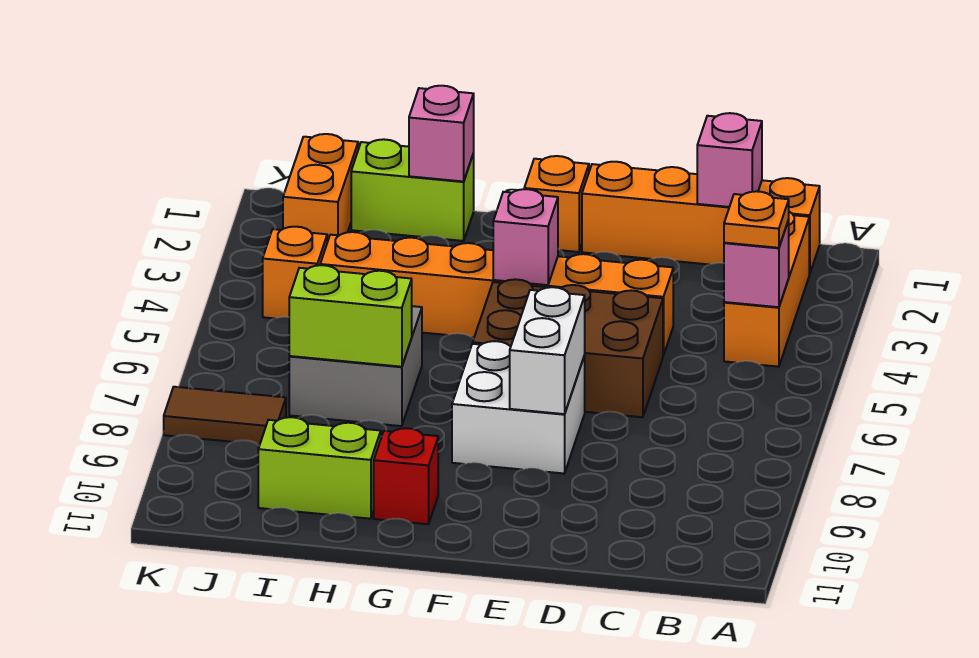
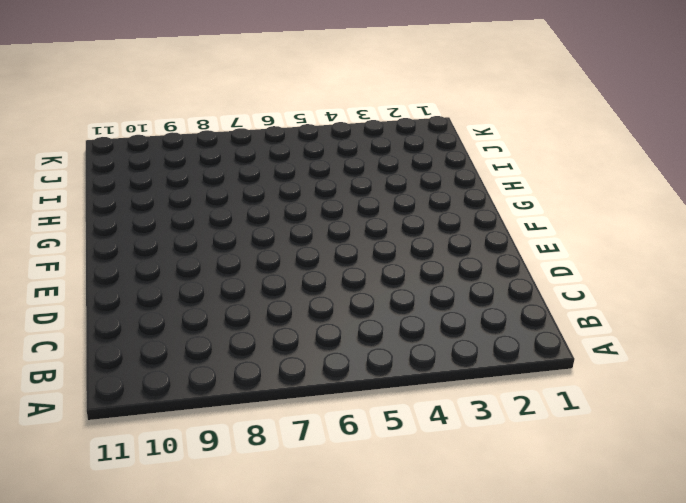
none -> orange brick B1:E1 level 1
none -> orange brick B2:B4 level 1
none -> orange brick D4:I4 level 1

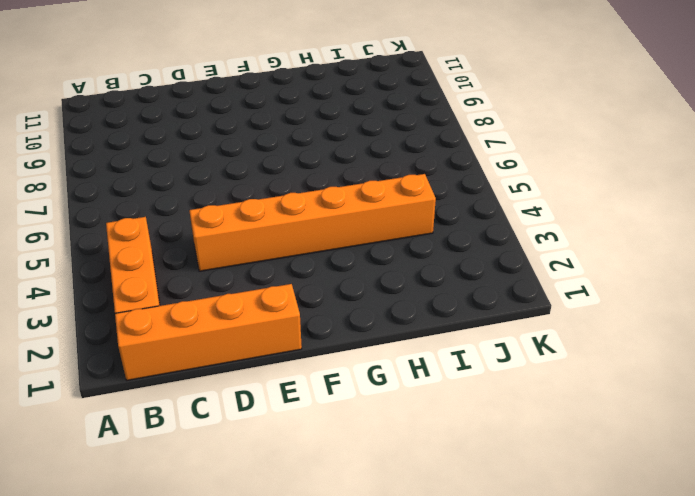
none -> brown brick D5:F6 level 1
none -> white brick E7:F8 level 1
none -> orange brick F1 level 1

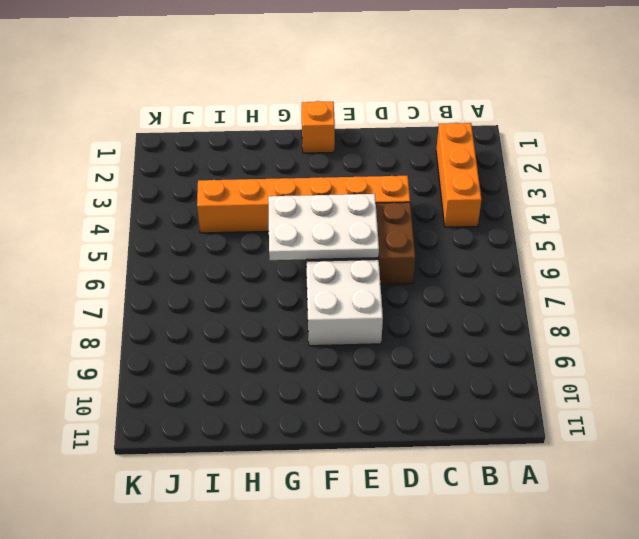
white plate E5:G6 level 2 -> none
none -> orange brick B1:E1 level 1
none -> red brick G10 level 1
none -> lime brick H1:I1 level 1

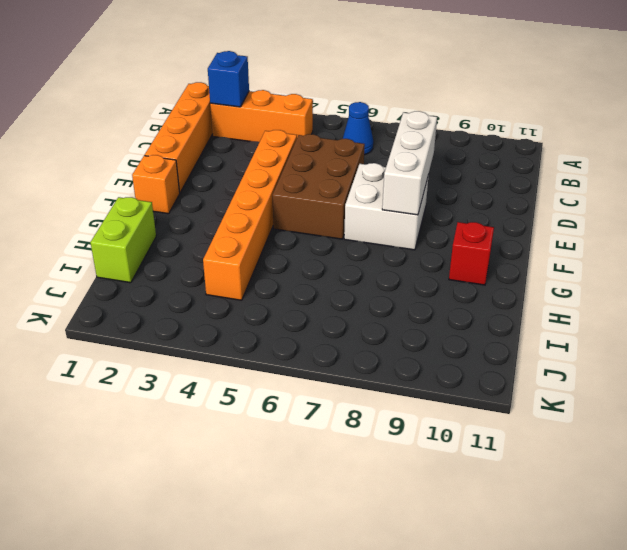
blue brick B2 level 2 -> none
blue cone B6 level 1 -> none
white brick D8:F8 level 2 -> white brick E7:E8 level 2
none -> grey brick H6:I7 level 1
none -> lime brick H10:I10 level 1
none -> orange brick J1:J2 level 1

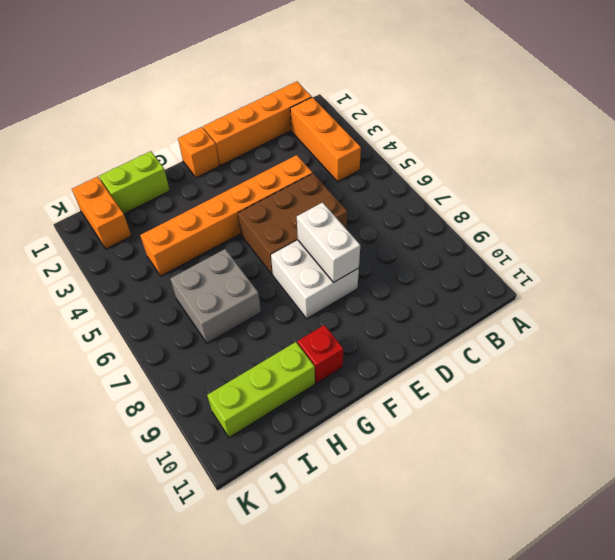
lime brick H10:J10 level 1 -> lime brick H10:I10 level 1
none -> orange brick J4 level 1
none -> brown tile J8:K8 level 1
none -> pink brick B4 level 2

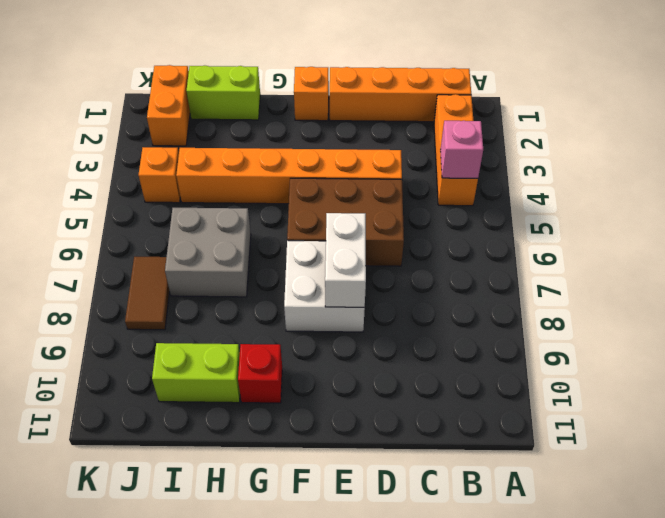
brown tile J7:J8 level 1 -> brown tile J8:K8 level 1
none -> pink brick C1 level 2
none -> pink brick F4 level 2
none -> pink brick H1 level 2

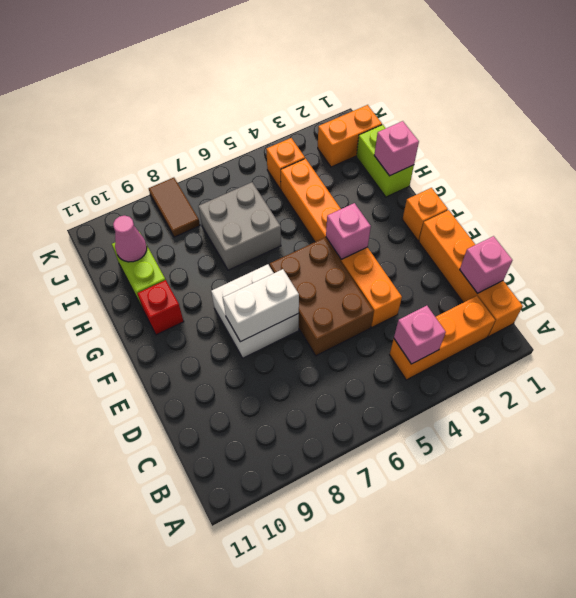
pink cone I10 level 2 -> none
none -> lime brick H7:I7 level 2
none -> orange plate B4 level 3

